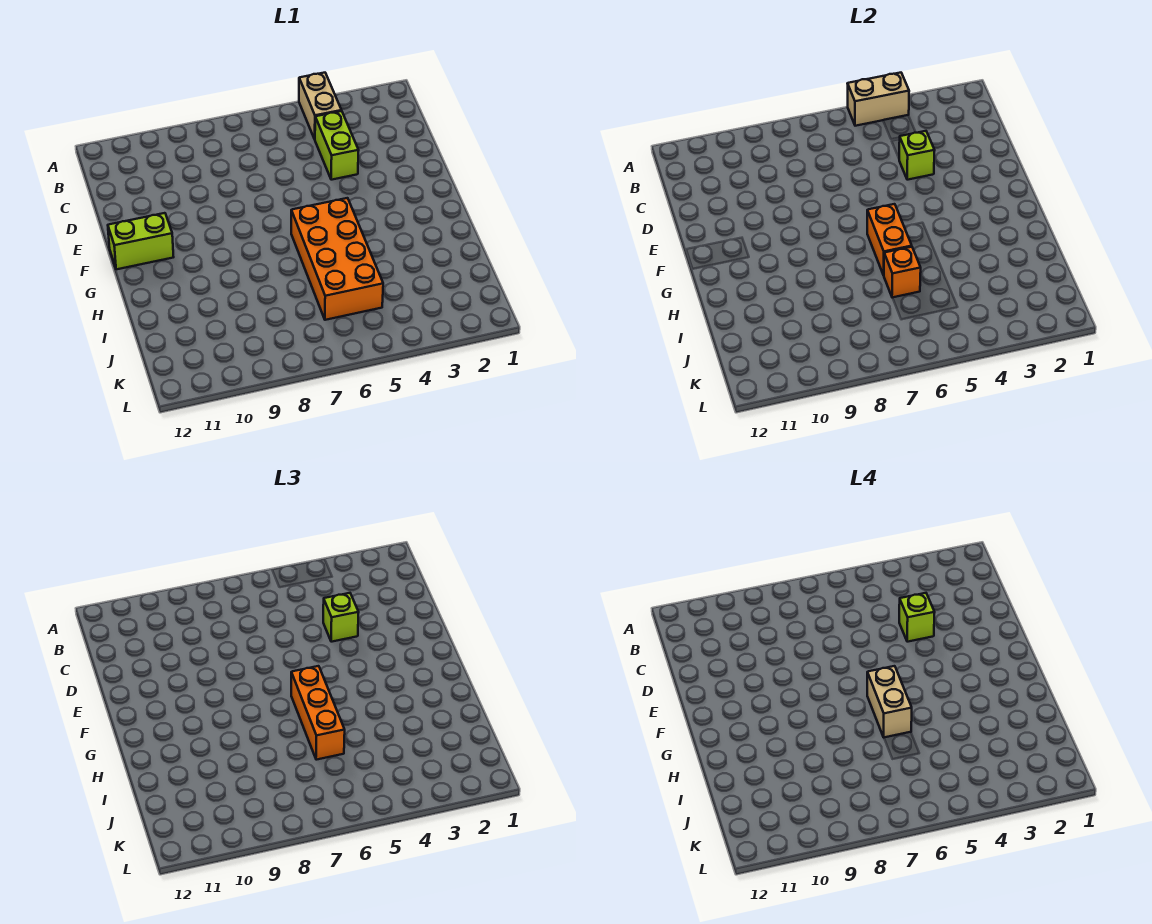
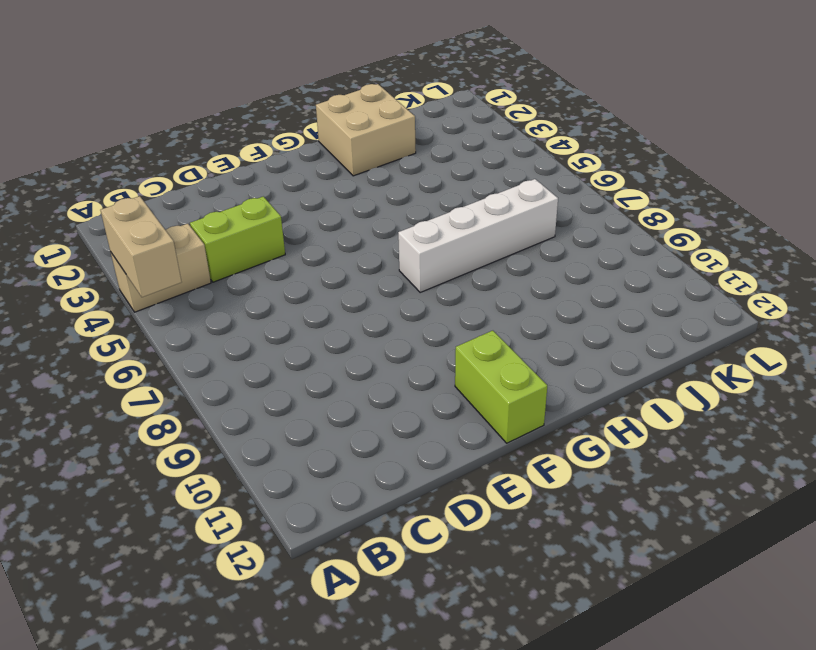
white brick G7:J7 level 1 -> none
tan brick H1:I2 level 1 -> none
none -> orange brick G5:J6 level 1
none -> lime brick D4 level 2
none -> orange brick G6:H6 level 2

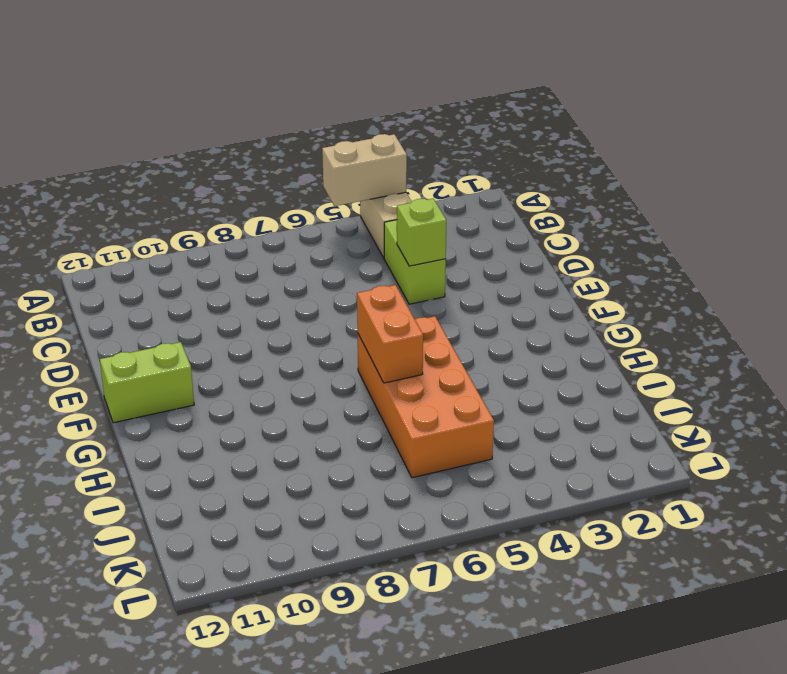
none -> orange brick I6 level 2
none -> lime brick D4 level 3
none -> orange brick G6:I6 level 3

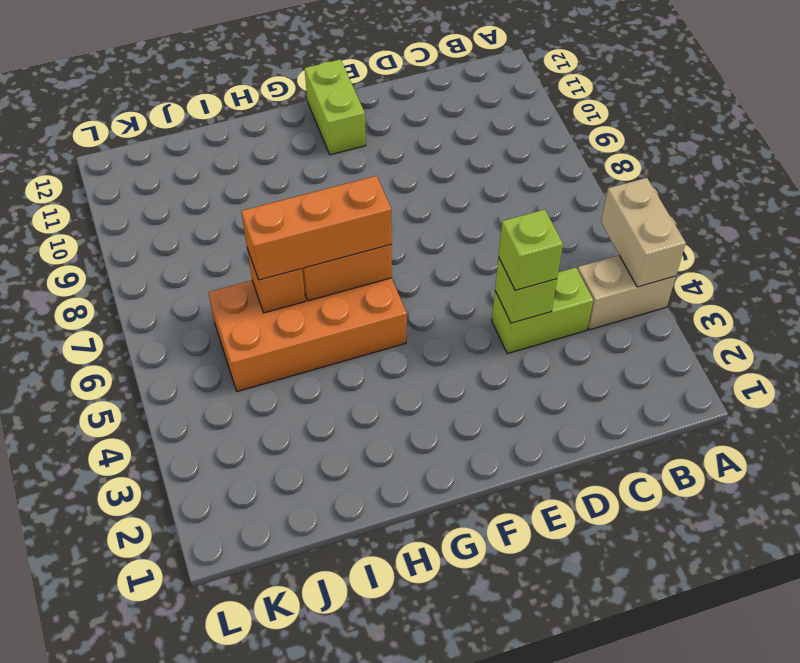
none -> lime brick D4 level 4
none -> tan brick G6:H6 level 4

